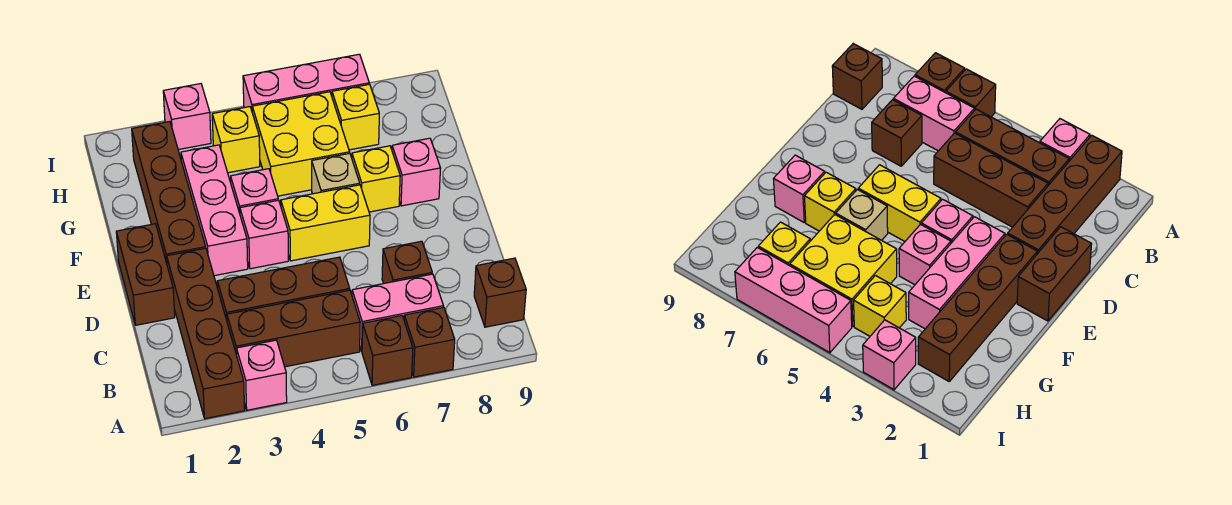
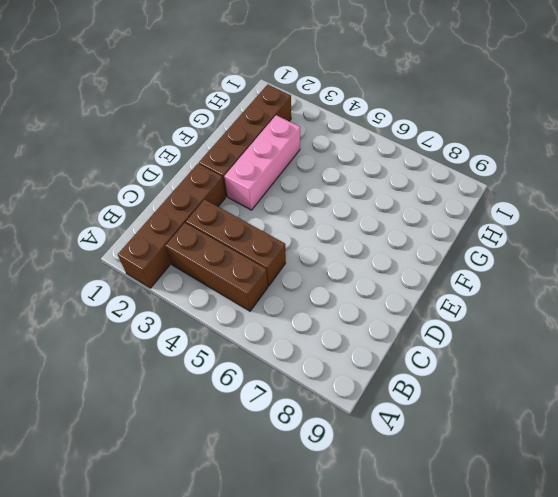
none -> pink brick A3 level 1
none -> brown brick A6 level 1
none -> brown brick A7 level 1

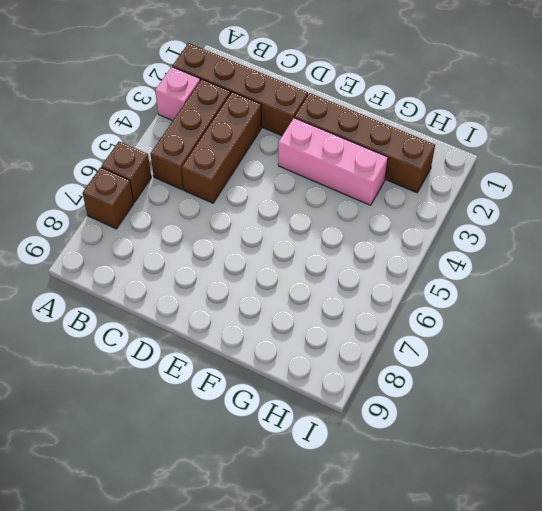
none -> pink brick B6:B7 level 1
none -> brown brick B9 level 1
none -> brown brick C7 level 1

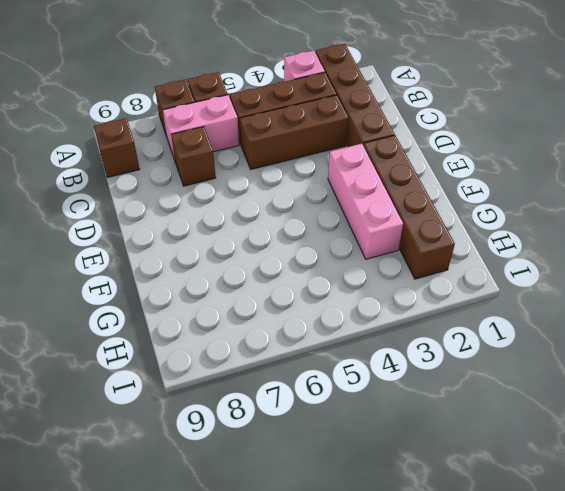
none -> brown brick D1:E1 level 1
none -> pink brick E4 level 1
none -> yellow brick E5:E6 level 1

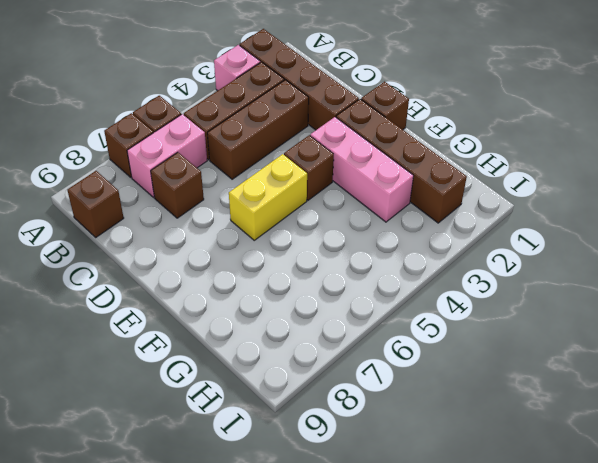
brown brick E1 level 1 -> brown brick D1:E1 level 1
brown brick E4 level 1 -> pink brick E4 level 1
none -> pink brick F4 level 1
none -> tan brick F6 level 1
none -> yellow brick F7 level 1

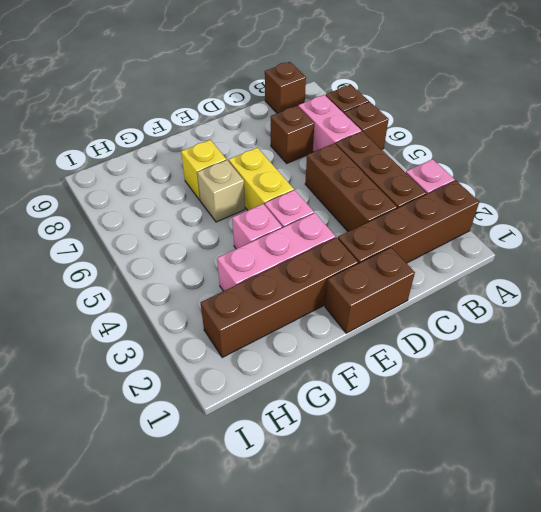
none -> pink brick F8 level 1
none -> yellow brick G5:H6 level 1
none -> yellow brick H4 level 1

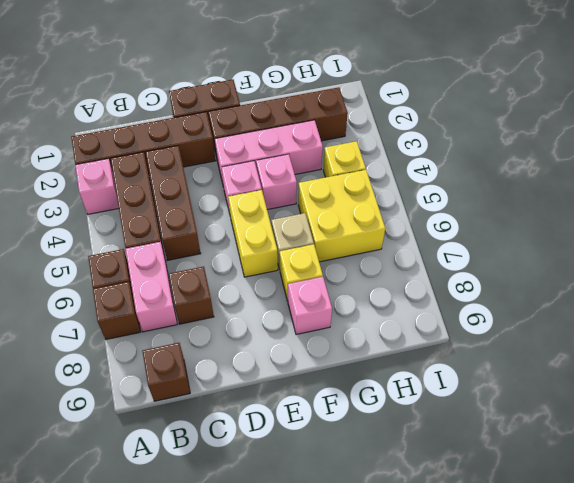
none -> yellow brick H7 level 1
none -> pink brick I3 level 1
none -> pink brick I5:I7 level 1

